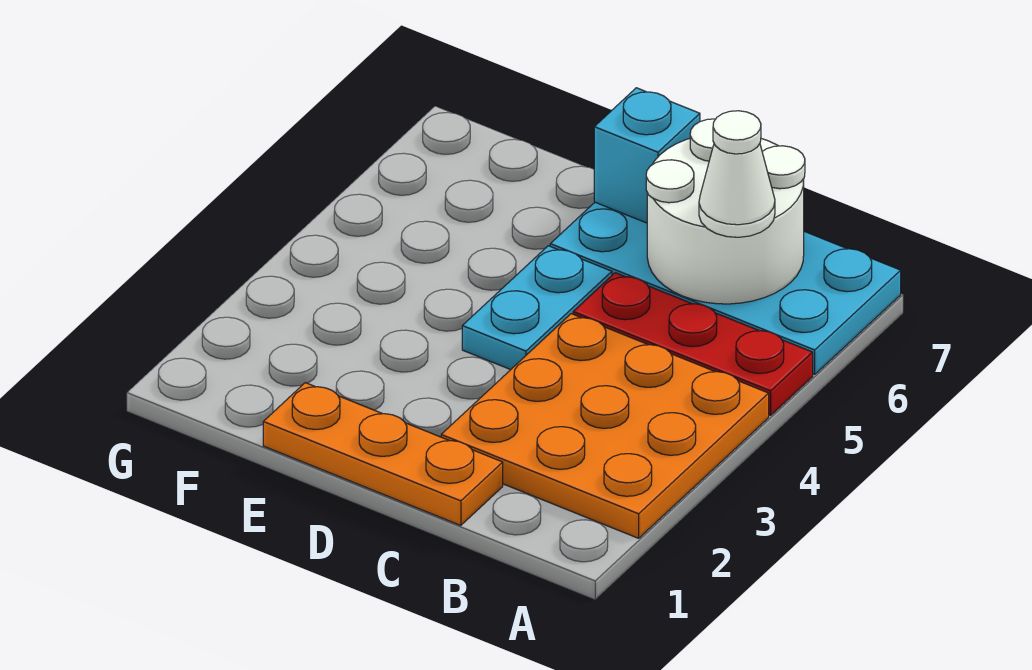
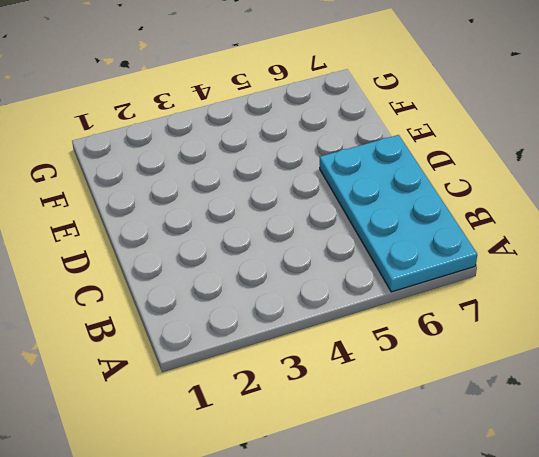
none -> orange plate A2:C4 level 1
none -> red plate A5:C5 level 1

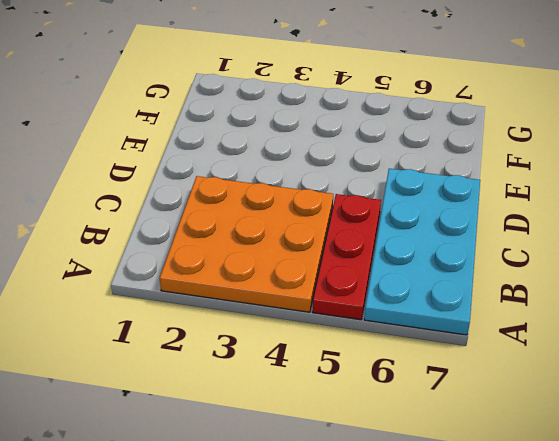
none -> orange plate C1:E1 level 1
none -> cyan plate D4:D5 level 1

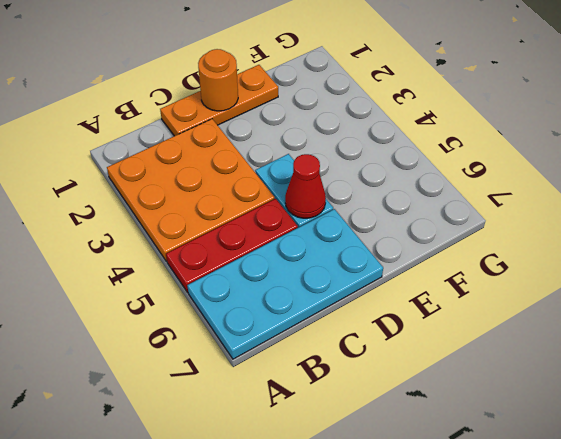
orange round brick D1 level 2 -> none
red cone D5 level 2 -> none
none -> white round brick B6:C7 level 2
none -> cyan brick D7 level 2

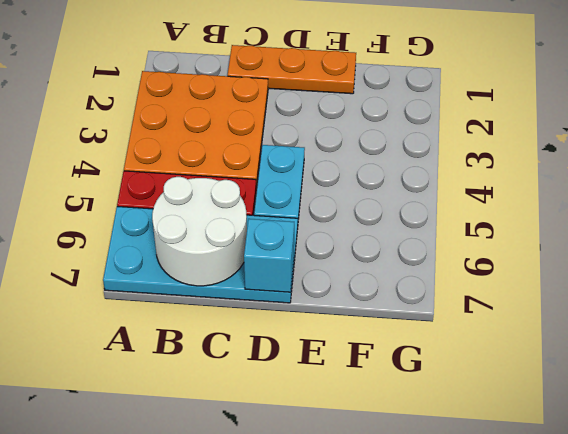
none -> white cone B6 level 3

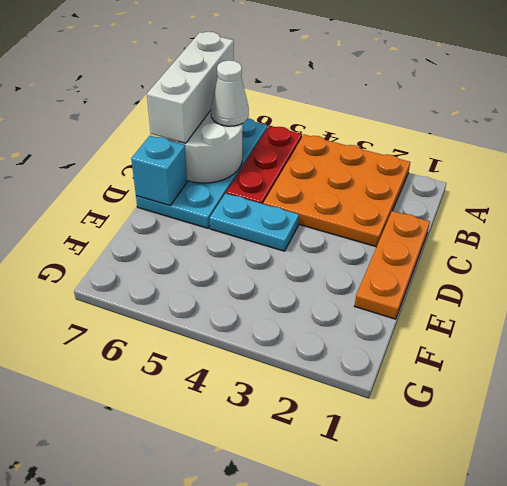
white brick A7:C7 level 3 -> none

